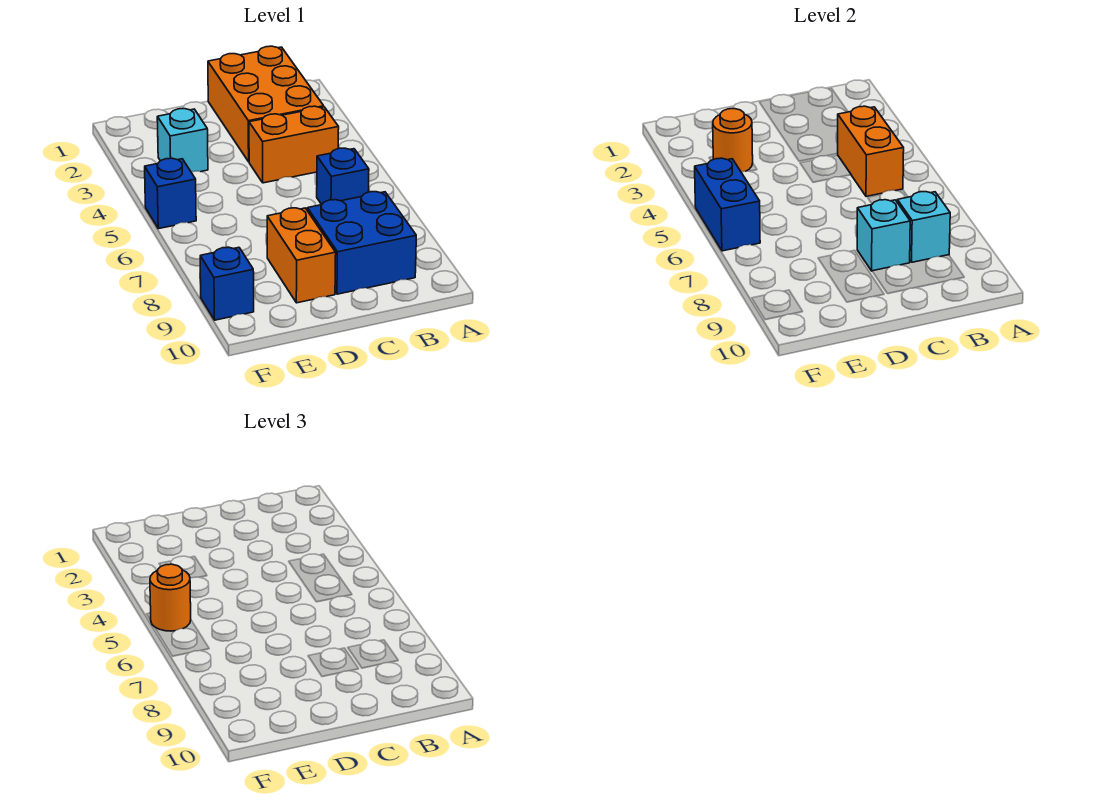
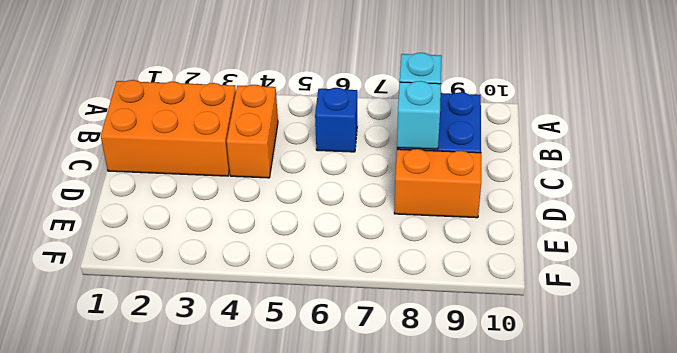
none -> cyan brick E3 level 1
none -> blue brick F5 level 1
none -> blue brick F9 level 1

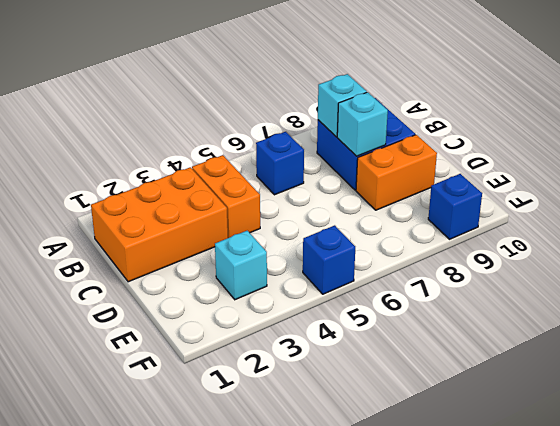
none -> orange brick B4:B5 level 2
none -> orange round brick E3 level 2
none -> blue brick F5:F6 level 2

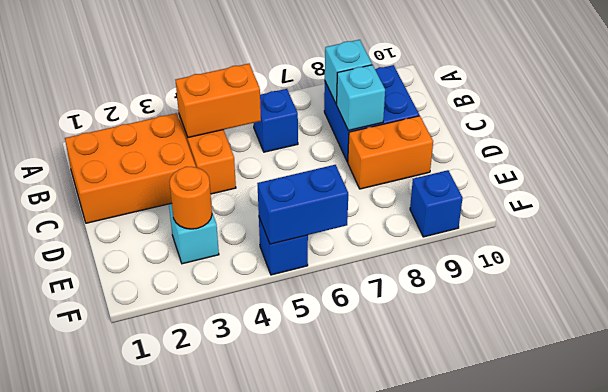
none -> orange round brick F5 level 3

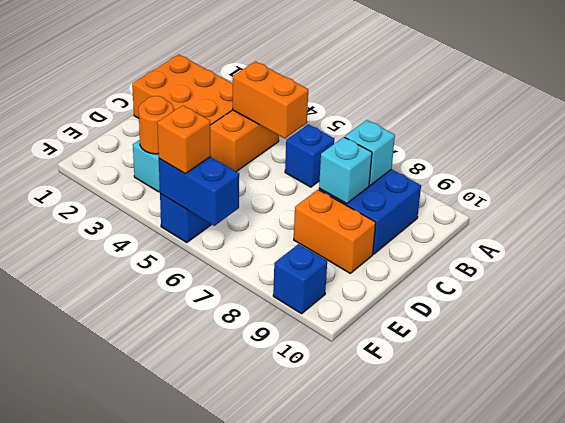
orange brick F5 level 3 -> orange round brick F5 level 3

